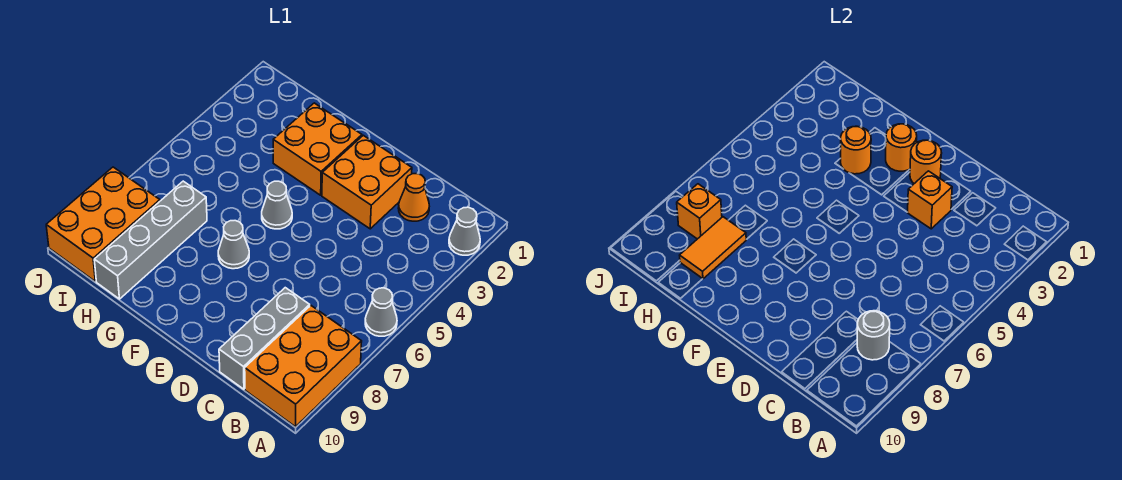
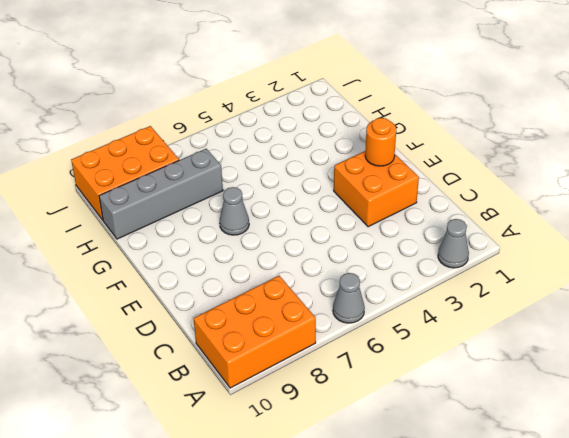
none -> orange cone C2 level 1
none -> grey brick C8:C10 level 1
none -> orange brick F2:G3 level 1

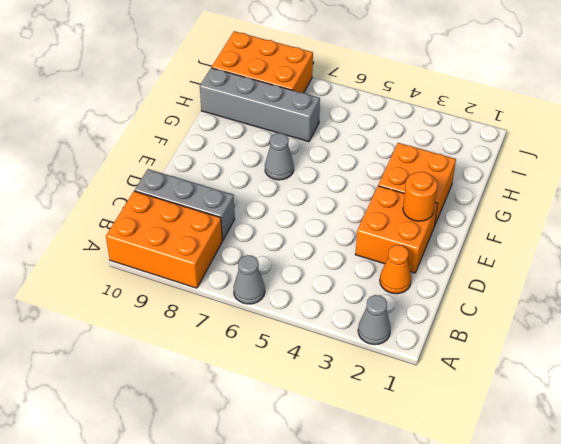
none -> grey cone F5 level 1
none -> grey round brick B8 level 2
none -> orange brick D3 level 2

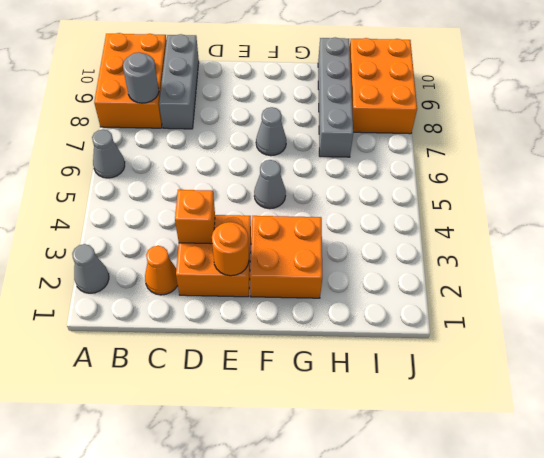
none -> orange round brick F2 level 2
none -> orange round brick G3 level 2
none -> orange tile H8:H9 level 2

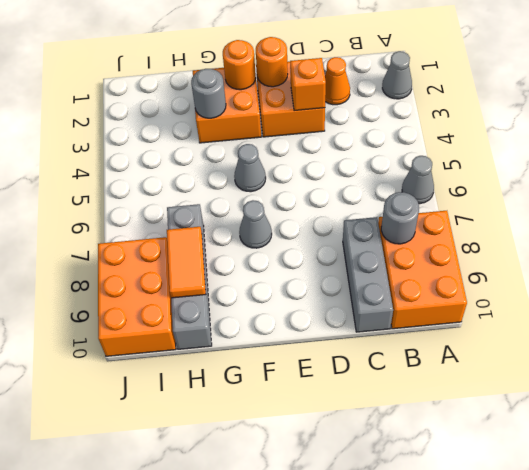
grey round brick G3 level 2 -> orange round brick G3 level 2
none -> orange brick I8 level 2

